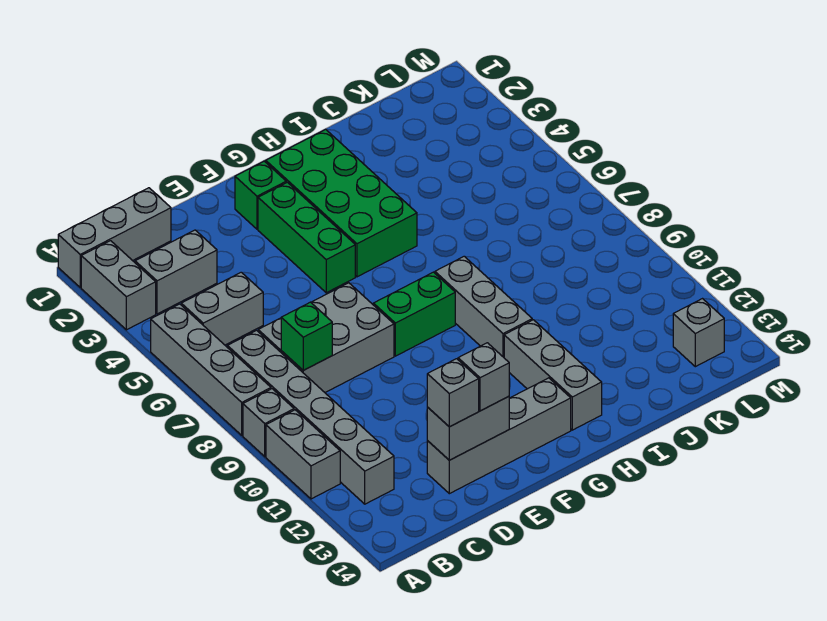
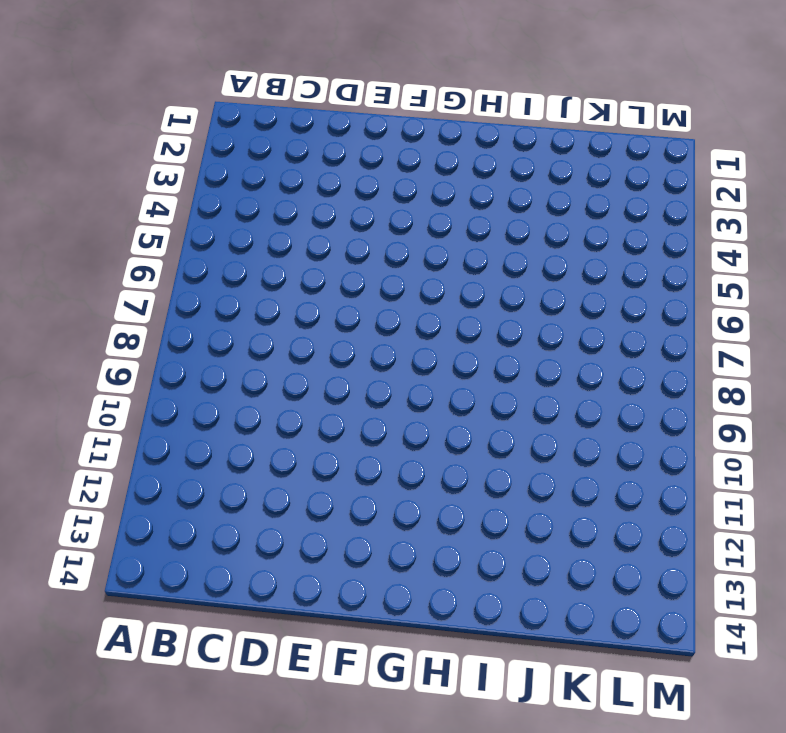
none -> grey brick A1:C1 level 1
none -> grey brick A2:A3 level 1
none -> grey brick A5:A8 level 1

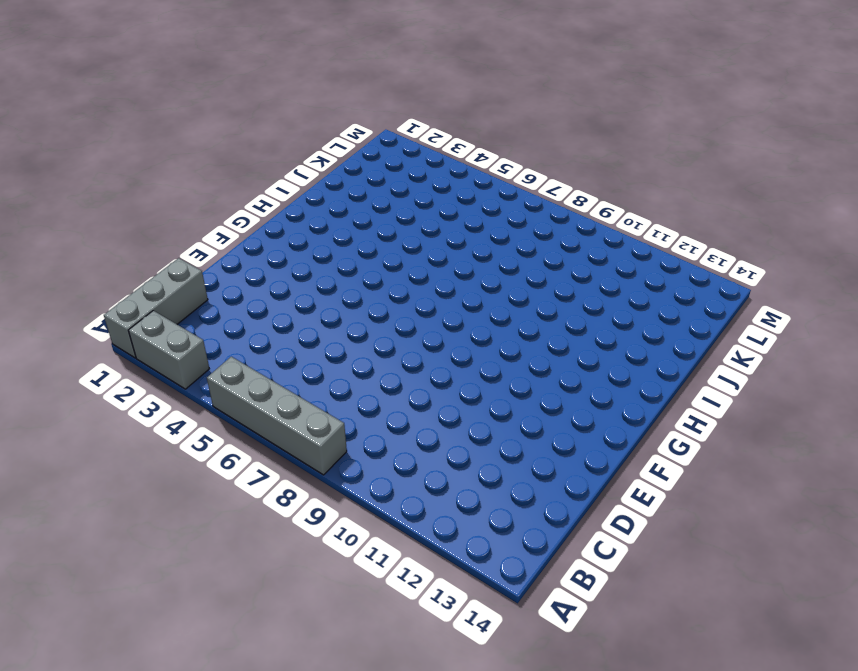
none -> grey brick A9 level 1
none -> grey brick A10:A11 level 1
none -> grey brick B3:C3 level 1

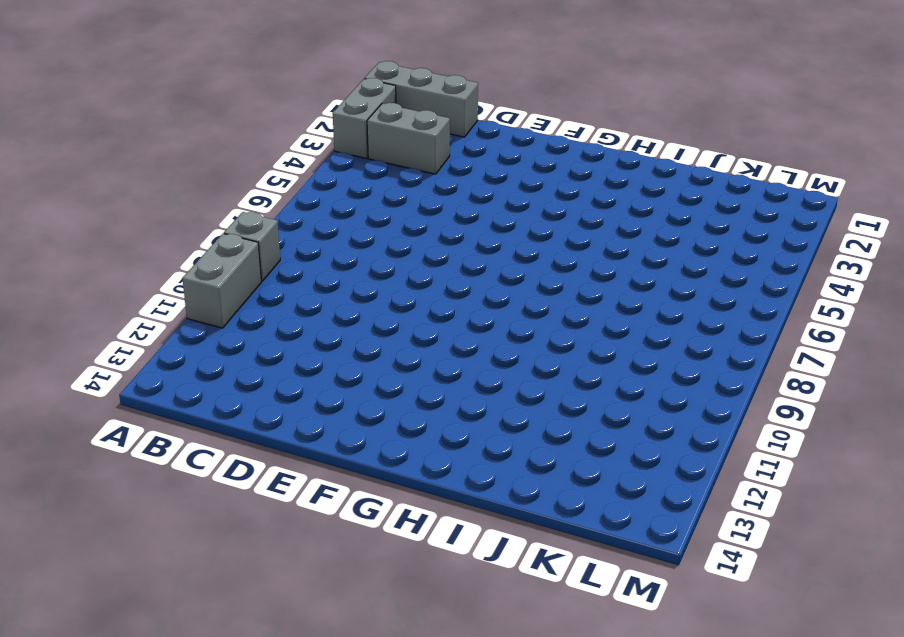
none -> grey brick A5:A8 level 1
none -> grey brick B5:C5 level 1
none -> grey brick B7:B12 level 1

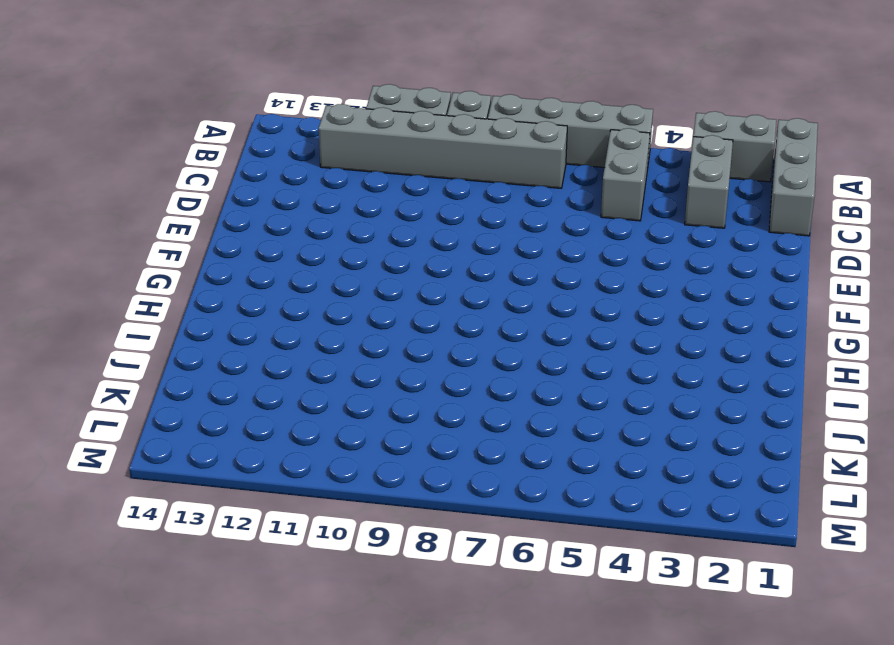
none -> grey brick C7:E8 level 1
none -> grey brick D13:G13 level 1
none -> green brick F2 level 1

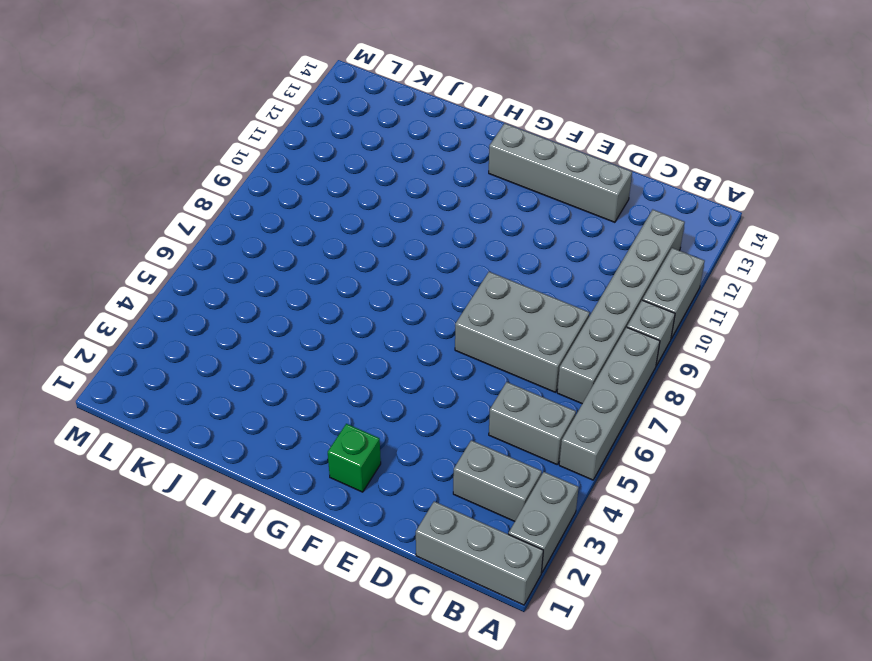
none -> green brick F3:F5 level 1
none -> green brick F8:G8 level 1
none -> green brick G2:H5 level 1

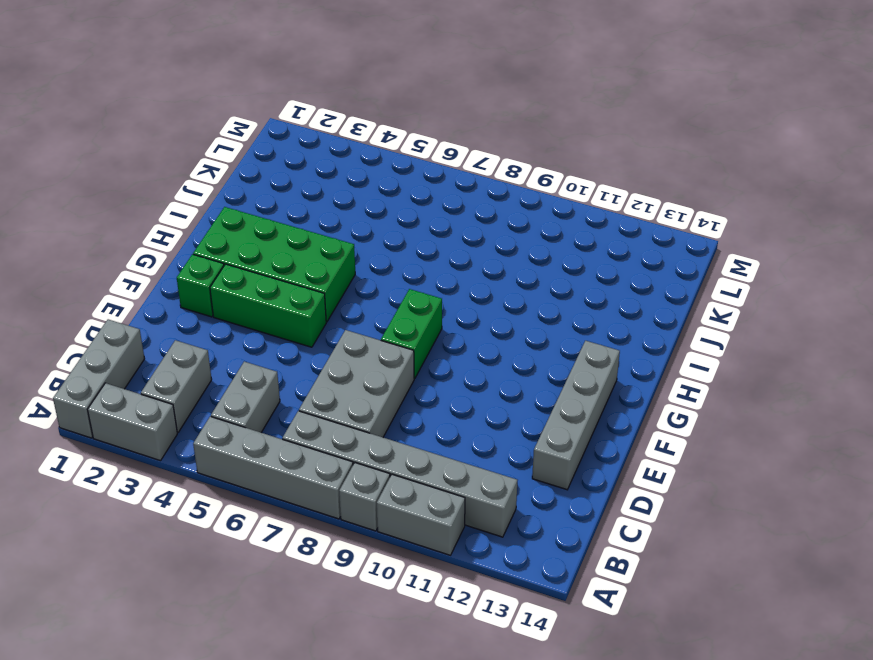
none -> grey brick H8:H10 level 1
none -> grey brick H11:H13 level 1
none -> grey brick L13 level 1

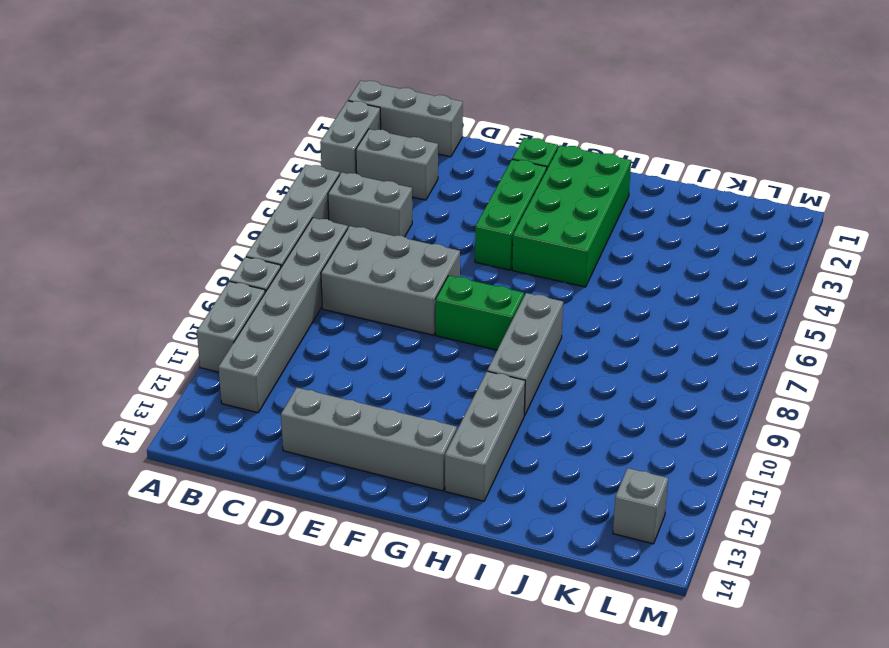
none -> green brick C8 level 2
none -> grey brick D13:E13 level 2
none -> grey brick D13 level 3

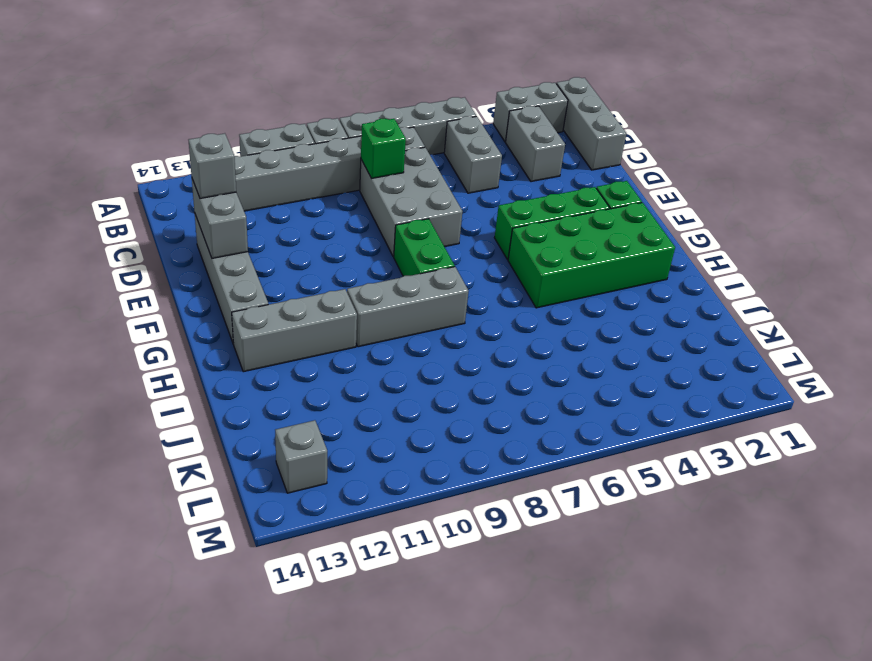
none -> grey brick E13 level 3

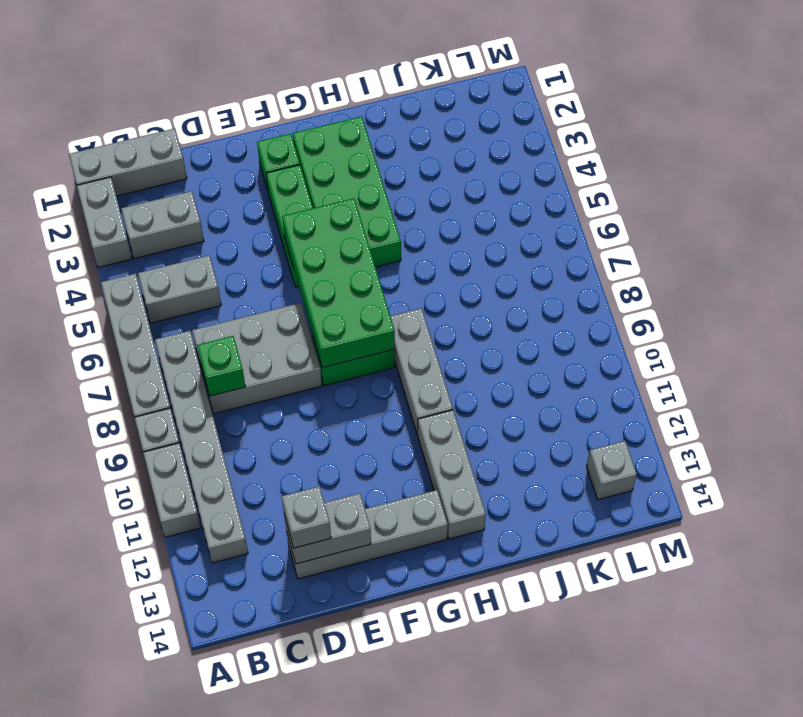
green brick F5:G8 level 2 -> none
none -> grey brick E13 level 3

